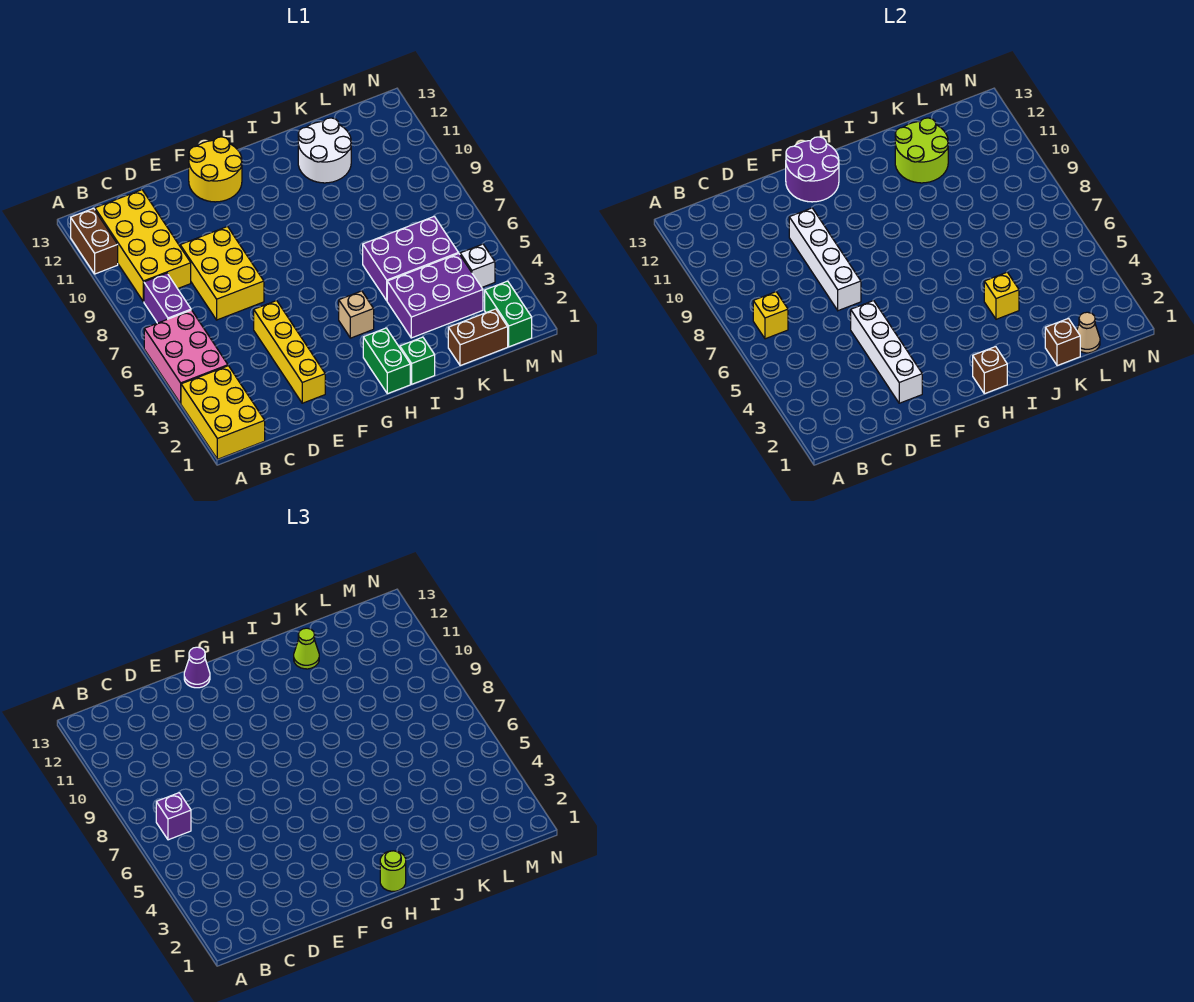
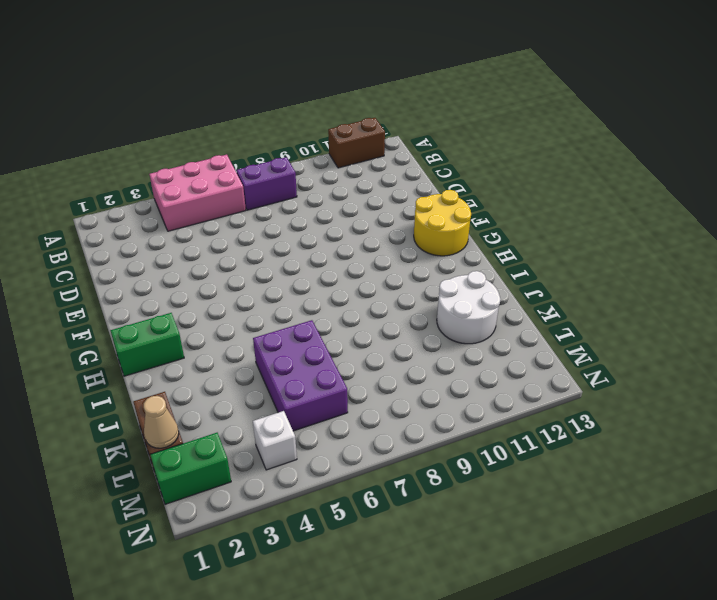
none -> yellow brick A1:B3 level 1
none -> yellow brick B9:C12 level 1
none -> yellow brick D7:E9 level 1
none -> yellow brick E2:E5 level 1

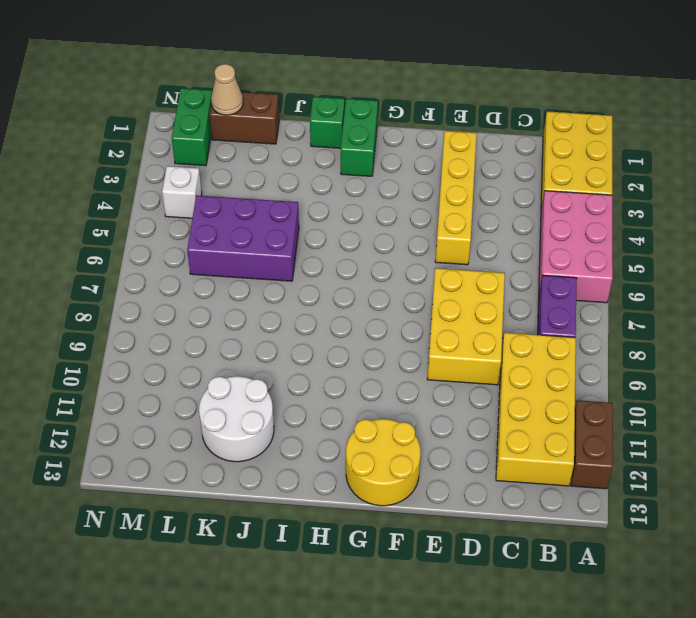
none -> tan brick H4 level 1
none -> purple brick J3:L4 level 1
none -> yellow brick B7 level 2
none -> white brick E2:E5 level 2

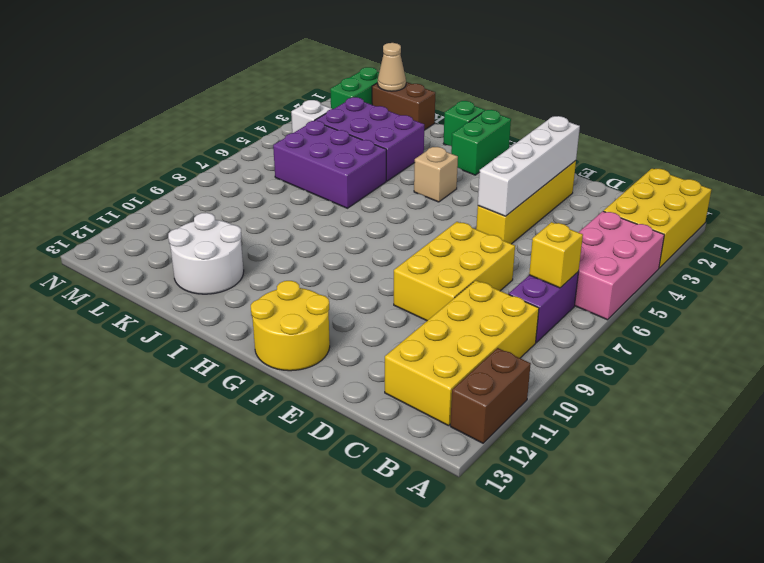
none -> white brick E7:E10 level 2
none -> purple round brick F12:G13 level 2
none -> brown brick H1 level 2
none -> yellow brick J4 level 2

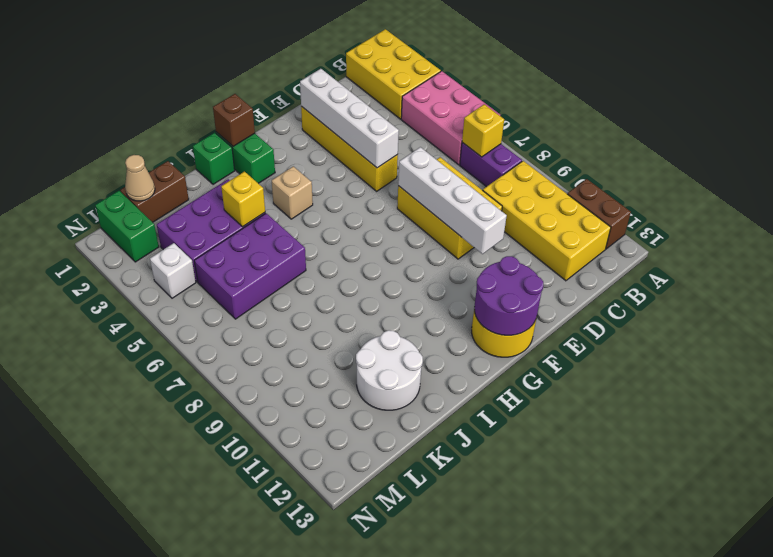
none -> lime round brick J11:K12 level 2
none -> brown brick K1 level 2
none -> purple brick B7 level 3
none -> purple cone F13 level 3

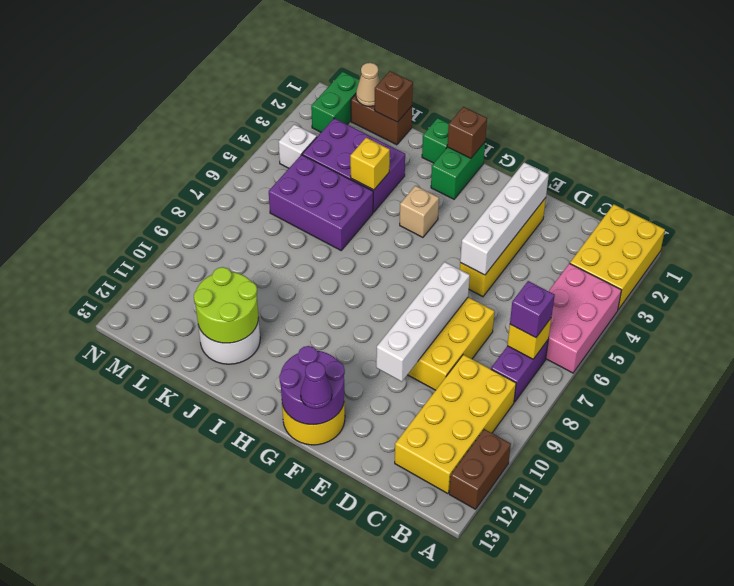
none -> lime round brick H1 level 3
none -> lime cone J12 level 3

